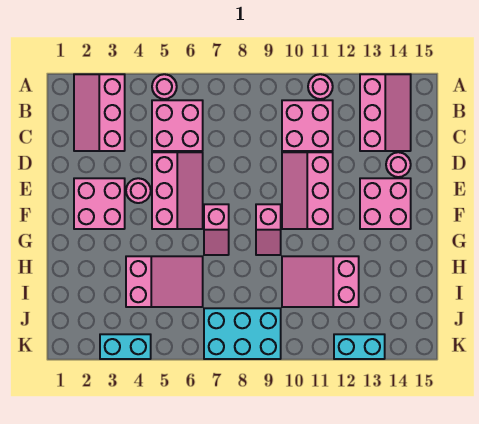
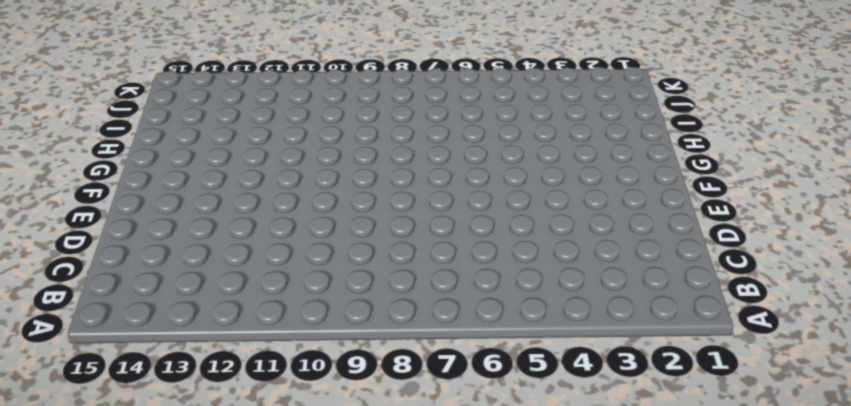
none -> pink slope A2:C3 level 1 top 3
none -> pink round brick A5 level 1
none -> pink round brick A11 level 1

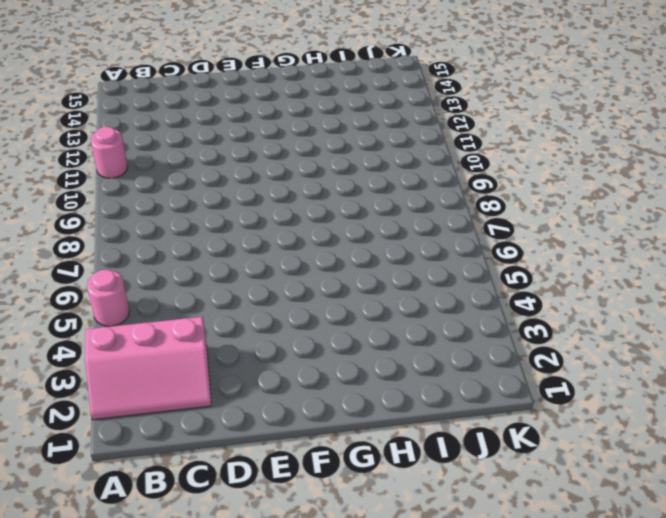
none -> pink slope A13:C14 level 1 top 13
none -> pink brick B5:C6 level 1
none -> pink brick B10:C11 level 1

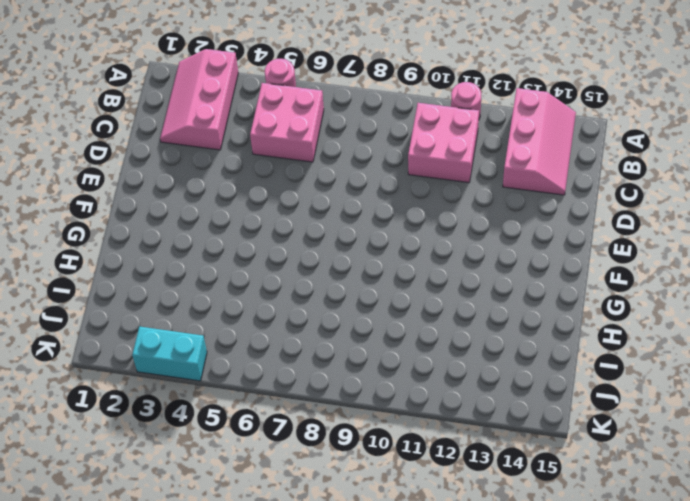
none -> pink slope D5:F6 level 1 top 5
none -> pink slope D10:F11 level 1 top 11
none -> pink round brick D14 level 1

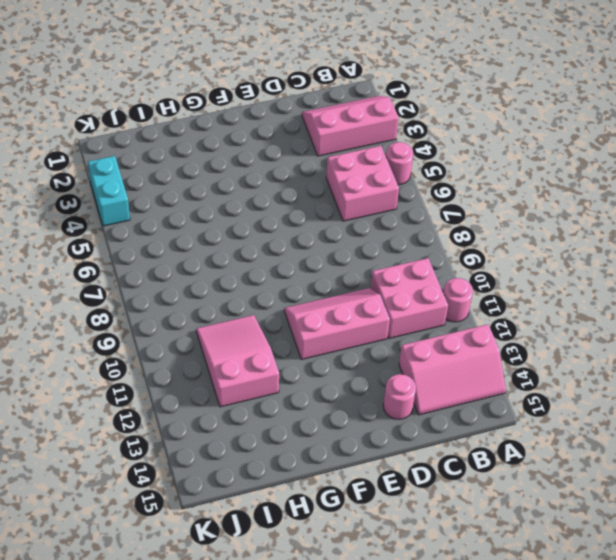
none -> pink slope D5:F6 level 1 top 5
none -> pink brick E2:F3 level 1
none -> pink round brick E4 level 1

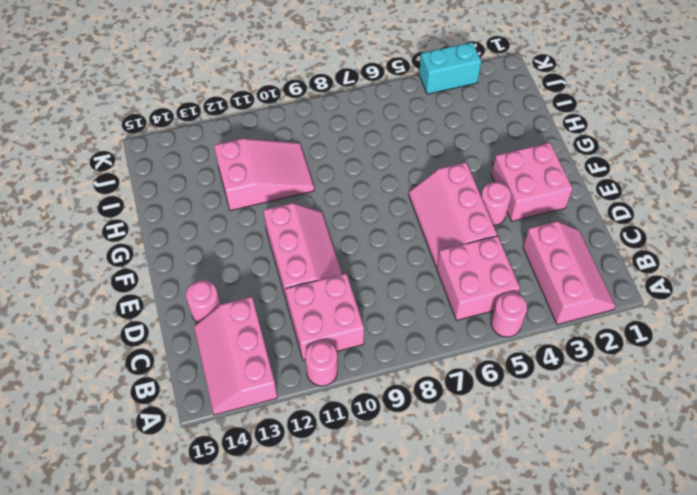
none -> pink brick E13:F14 level 1
none -> pink slope F7:G7 level 1 top F
none -> pink slope F9:G9 level 1 top F

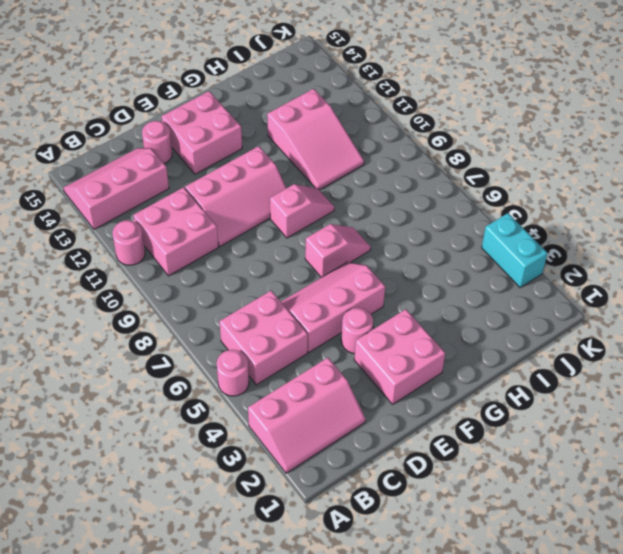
none -> pink slope H4:I6 level 1 top 4
none -> cyan brick J7:K9 level 1
none -> cyan brick K12:K13 level 1

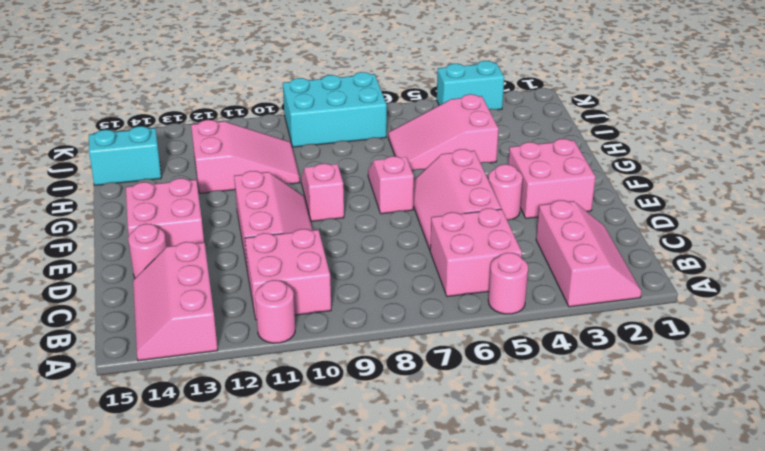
cyan brick I14:I15 level 1 -> cyan brick K12:K13 level 1

